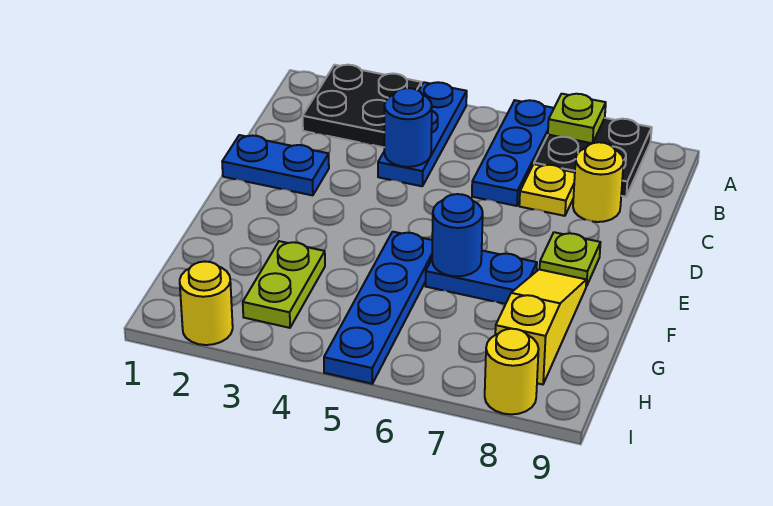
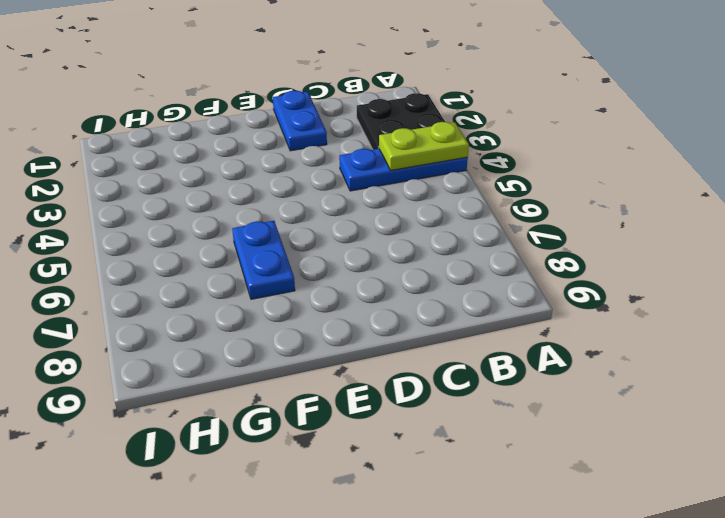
lime plate A4:B4 level 2 -> lime plate G3:H3 level 1
none -> blue plate A6:C6 level 1
none -> black plate A7:B8 level 1
none -> yellow plate C7 level 1

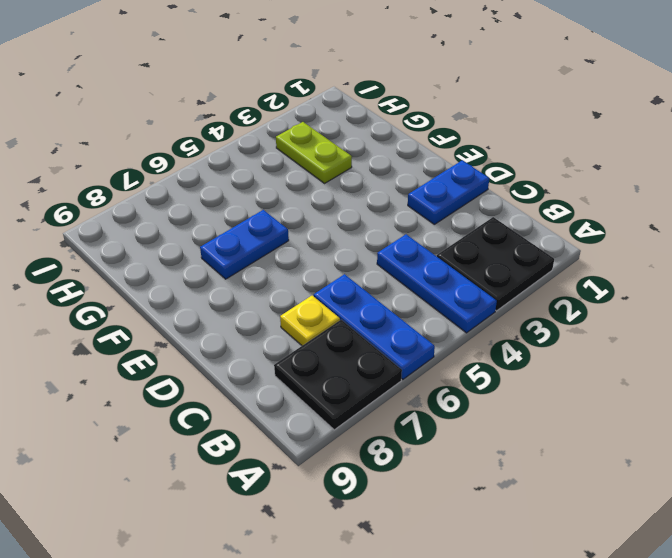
none -> yellow round brick C8 level 1
none -> lime plate E8 level 1
none -> blue plate F5:I5 level 1

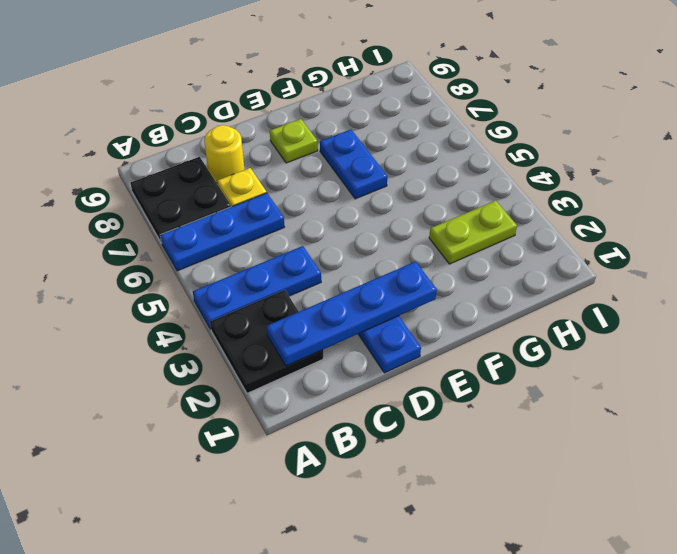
blue plate B2:E2 level 2 -> blue plate F5:I5 level 1
none -> yellow slope F8:H8 level 1 top H
none -> yellow round brick I2 level 1
none -> yellow round brick I8 level 1

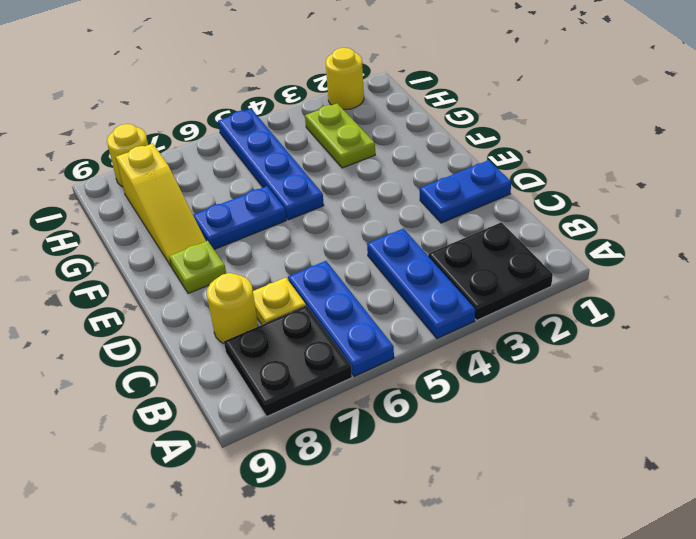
none -> lime plate A7 level 2
none -> blue round brick C4 level 2
none -> blue round brick F6 level 2

